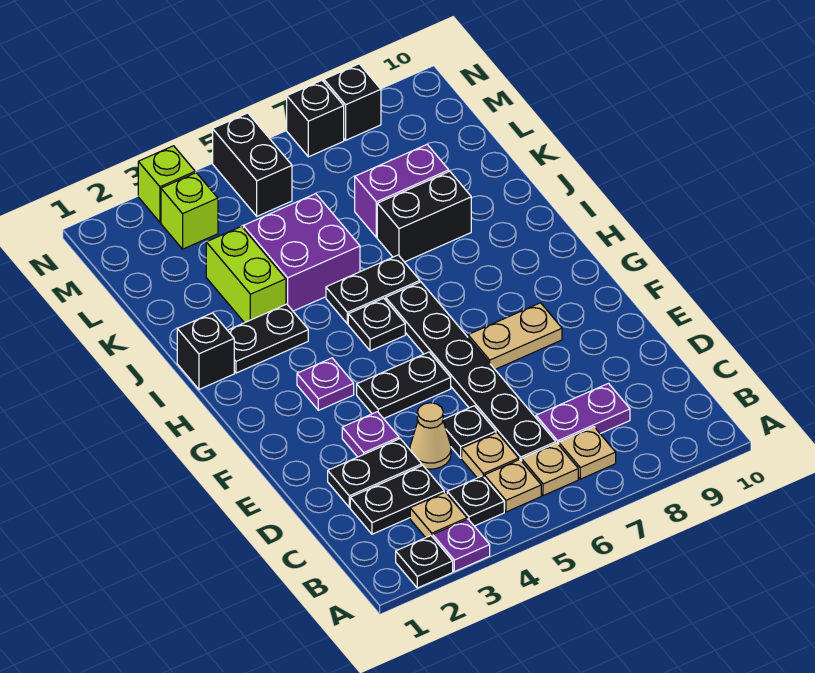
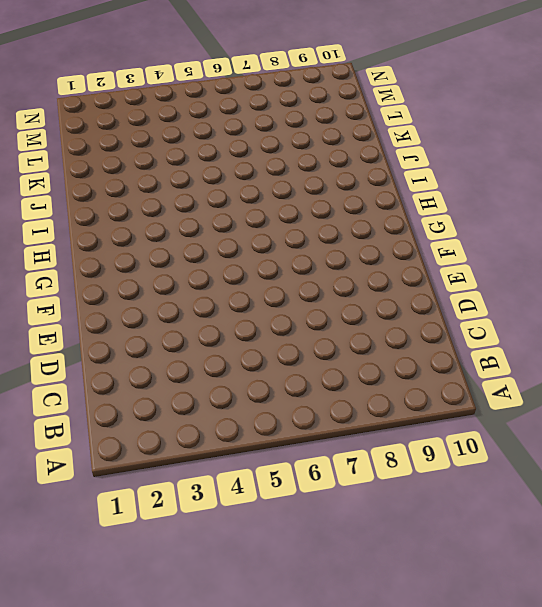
none -> black plate A2 level 1
none -> purple plate A3 level 1
none -> tan plate B3 level 1
none -> black plate B4 level 1

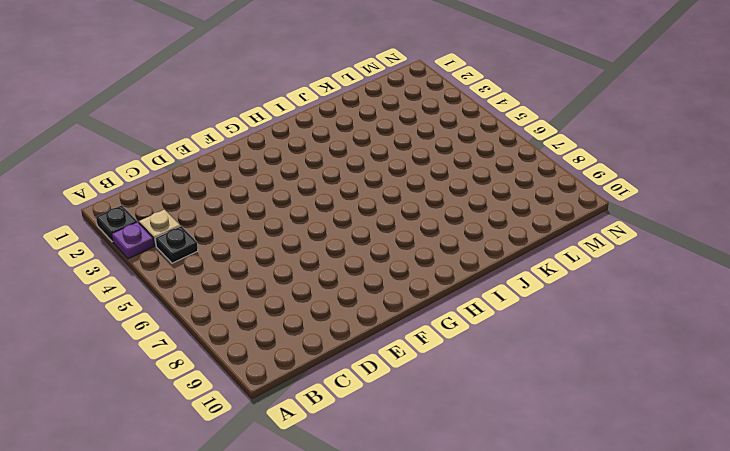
none -> tan plate B5 level 1
none -> tan plate B6 level 1
none -> tan plate B7 level 1
none -> black plate C2:C3 level 1

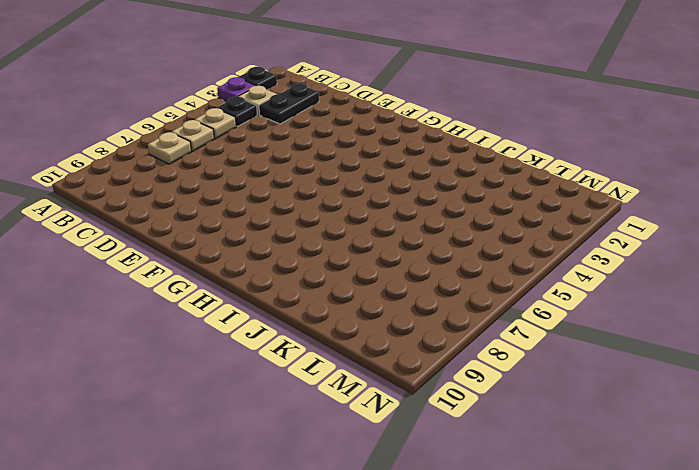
none -> tan plate C5 level 1
none -> black plate C6:H6 level 1
none -> purple plate C7:C8 level 1
none -> black plate D2:D3 level 1

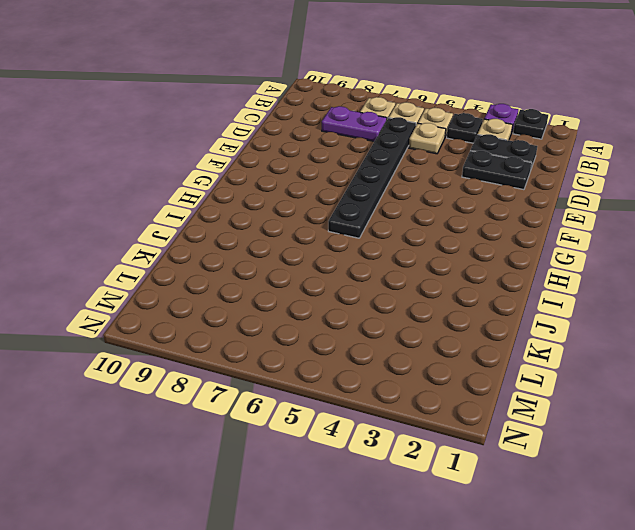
none -> tan cone D4 level 1
none -> black plate D5 level 1
none -> purple plate E3 level 1
none -> black plate F4:F5 level 1

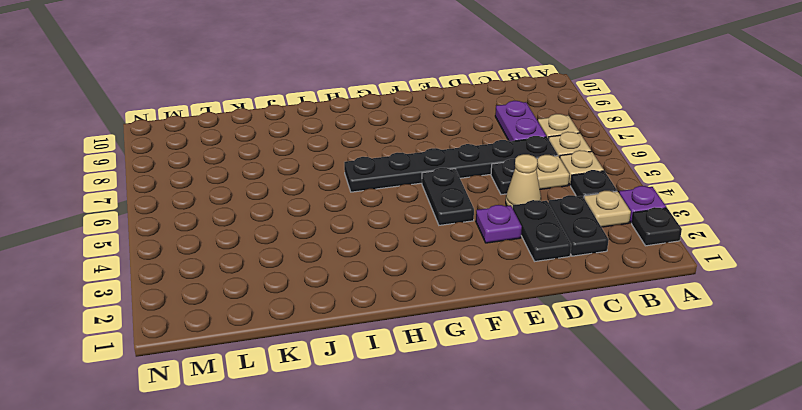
none -> tan plate F7:F8 level 1
none -> purple plate G3 level 1
none -> black plate H5 level 1
none -> black brick I1 level 1

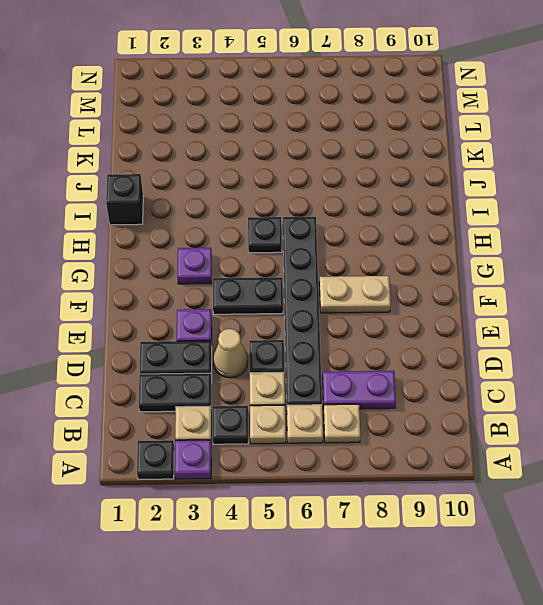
none -> black plate I2:I3 level 1
none -> black plate I5:I6 level 1
none -> lime brick J3:K3 level 1
none -> purple brick J4:K5 level 1

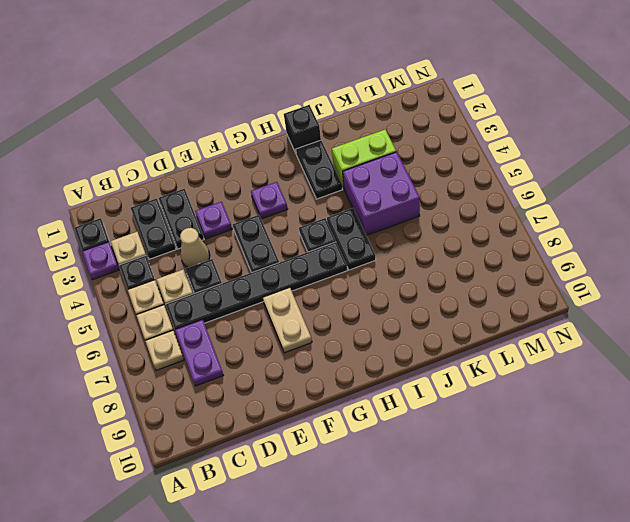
none -> black brick J7:J8 level 1
none -> purple brick K7:K8 level 1
none -> lime brick M3 level 1
none -> black brick M5:N5 level 1

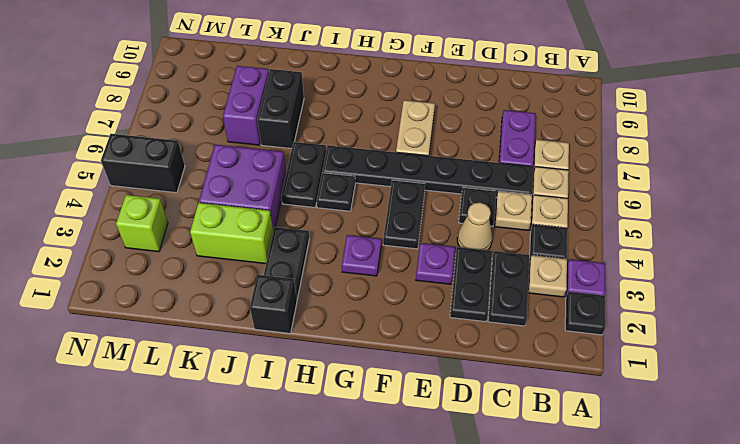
none -> lime brick N3 level 1
none -> black brick N7 level 1
none -> black brick N8 level 1

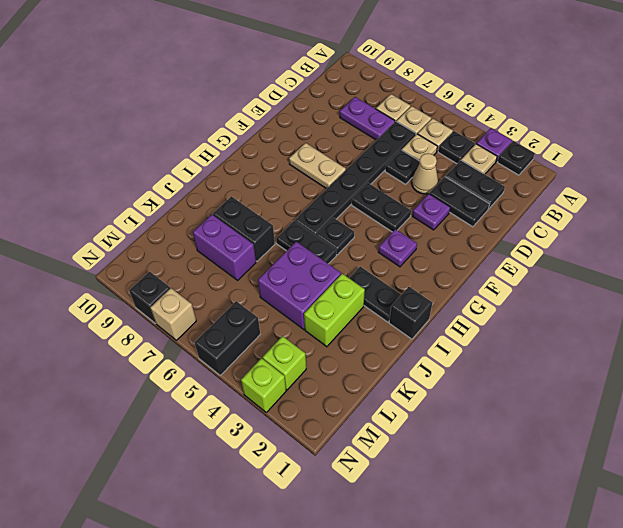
tan brick N7 level 1 -> black brick N7 level 1

